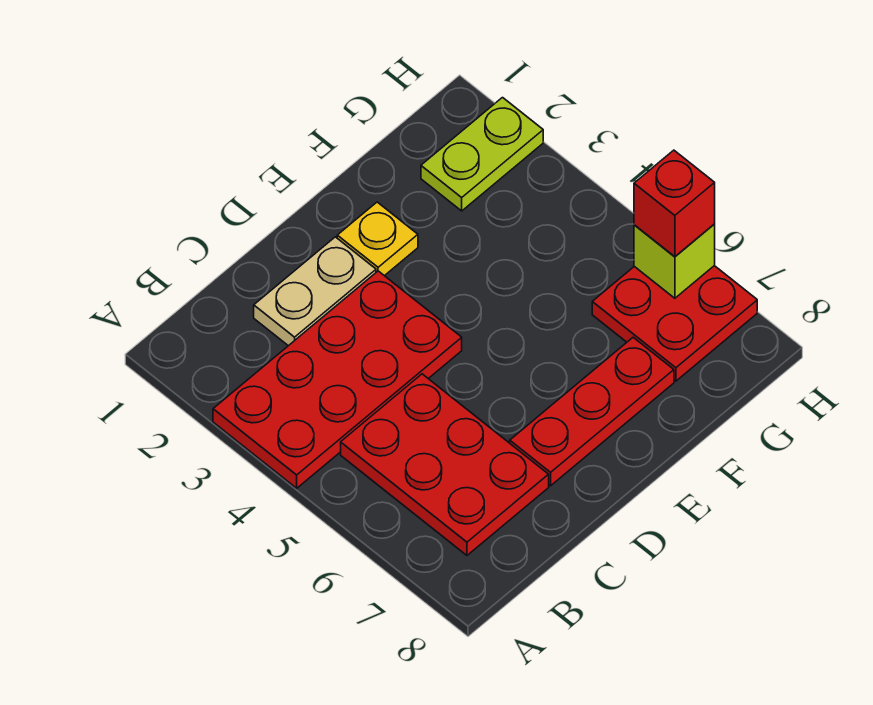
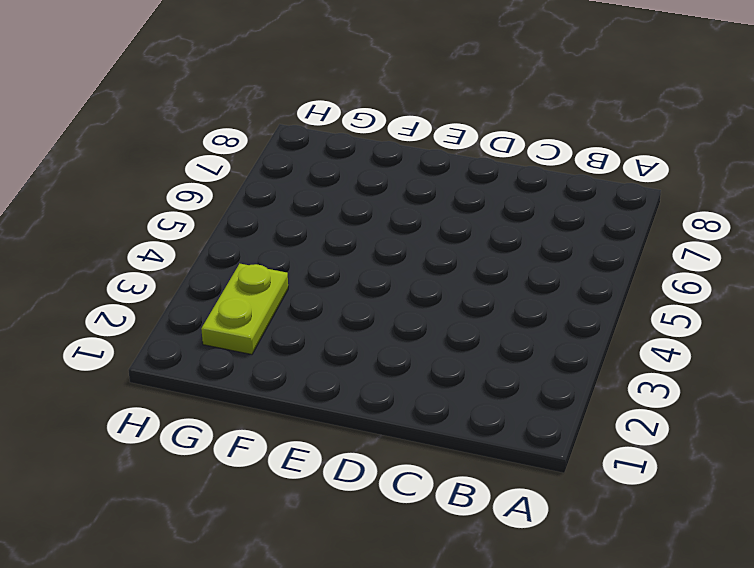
lime plate G2:G3 level 1 -> lime plate G2:H2 level 1
none -> red plate A3:D4 level 1
none -> red plate B5:C7 level 1

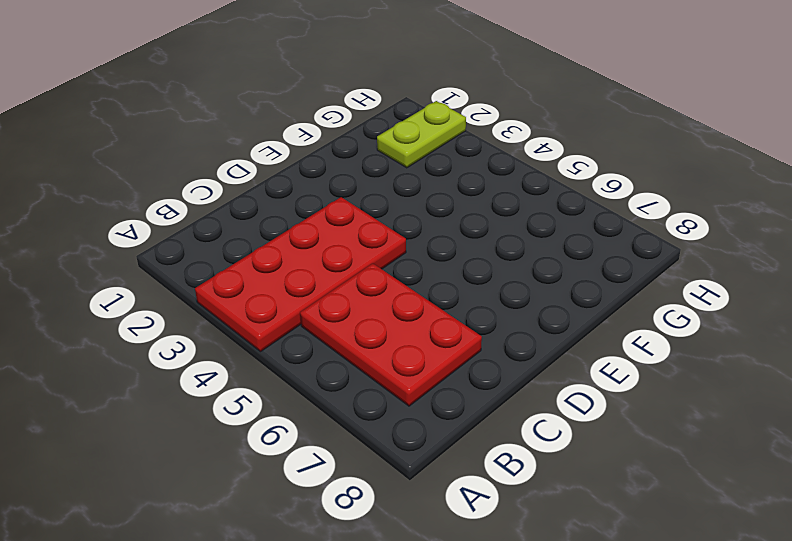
none -> tan plate C2:D2 level 1
none -> red plate D7:F7 level 1

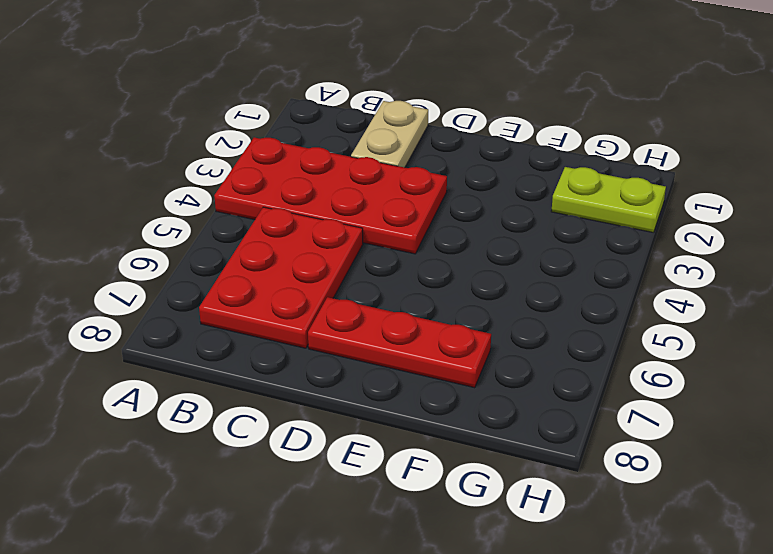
tan plate C1:C2 level 1 -> tan plate C2:D2 level 1
none -> yellow plate E2 level 1
none -> red plate G6:H7 level 1

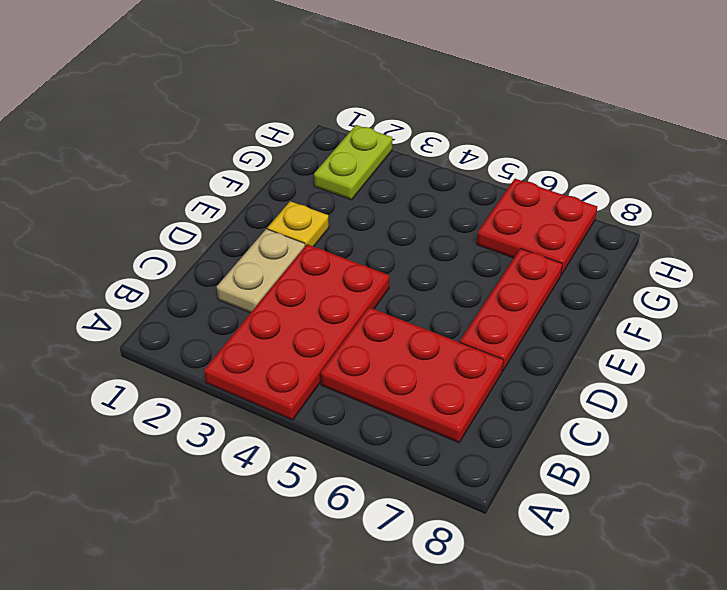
none -> lime brick H6 level 2
none -> red brick H6 level 3

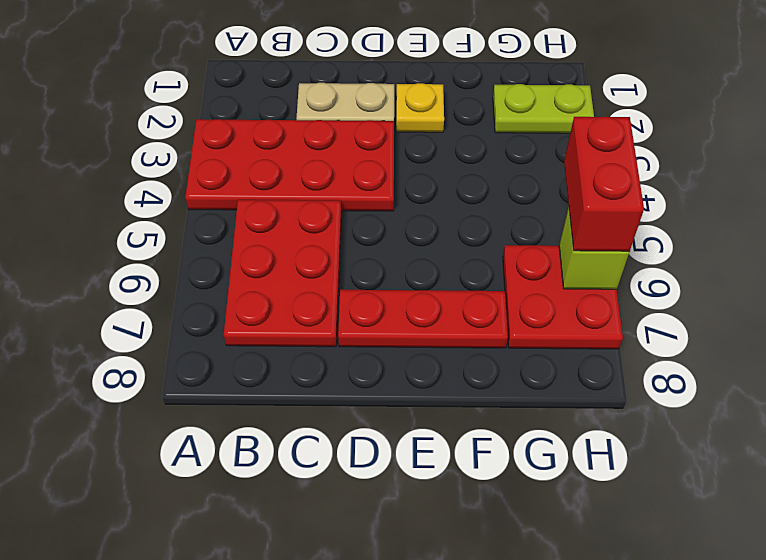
red brick H5:H6 level 3 -> red brick H6 level 3

